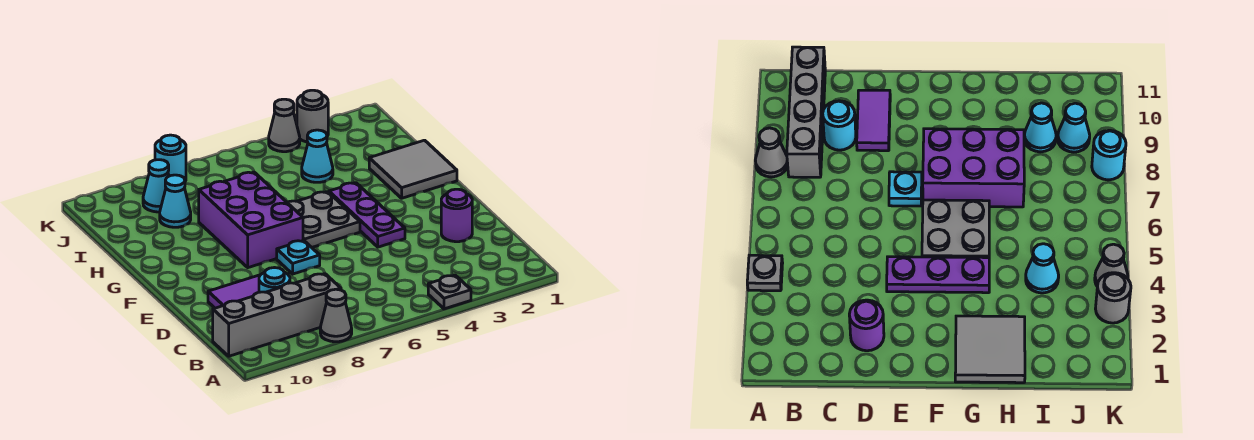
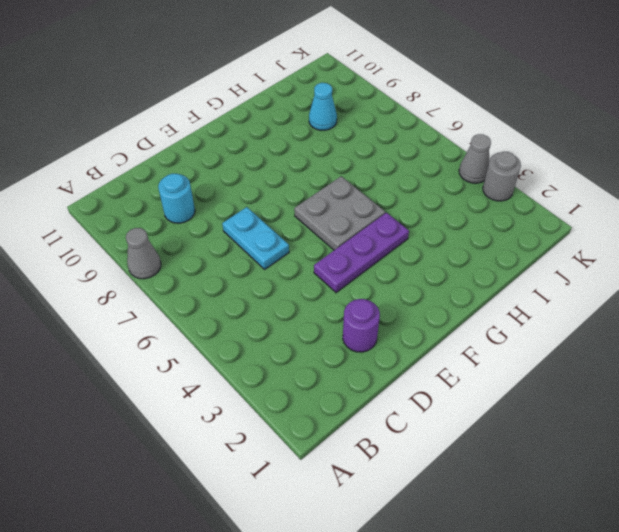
cyan plate D6:D7 level 1 -> none
none -> grey plate A4 level 1
none -> grey brick B8:B11 level 1
none -> purple tile D9:D10 level 1

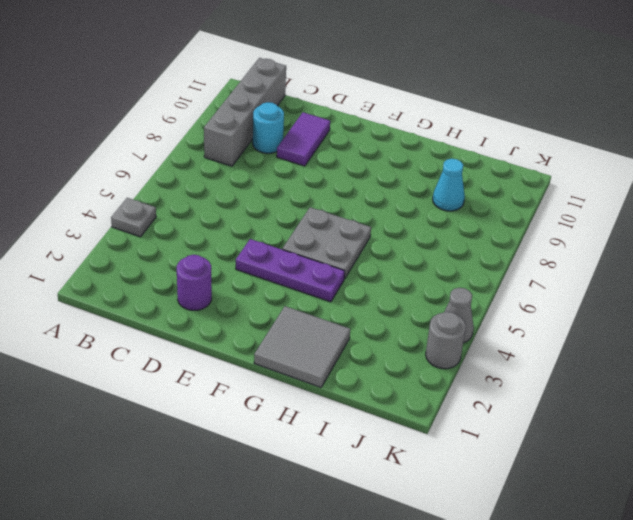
none -> grey cone A8 level 1
none -> cyan plate E7 level 1
none -> purple brick F7:H8 level 1

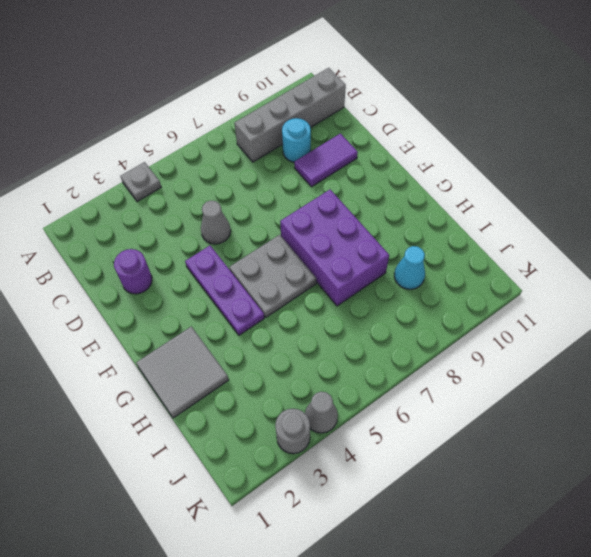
grey cone D5 level 1 -> grey cone A8 level 1
none -> cyan plate E7 level 1
none -> cyan cone I4 level 1
none -> cyan cone J9 level 1

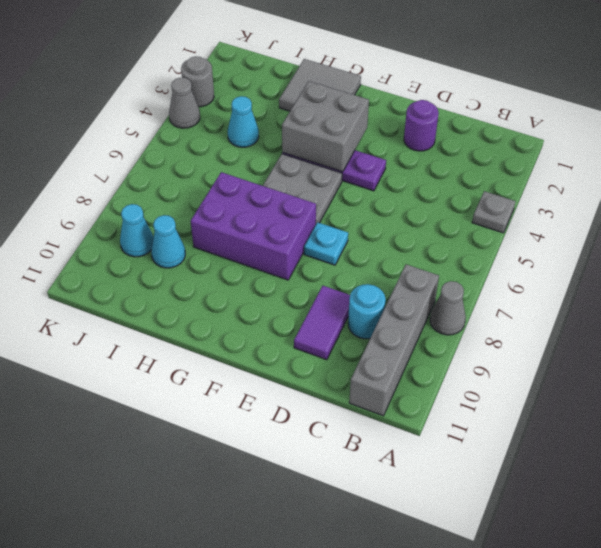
grey brick F3:G4 level 2 -> none
none -> cyan round brick K8 level 1

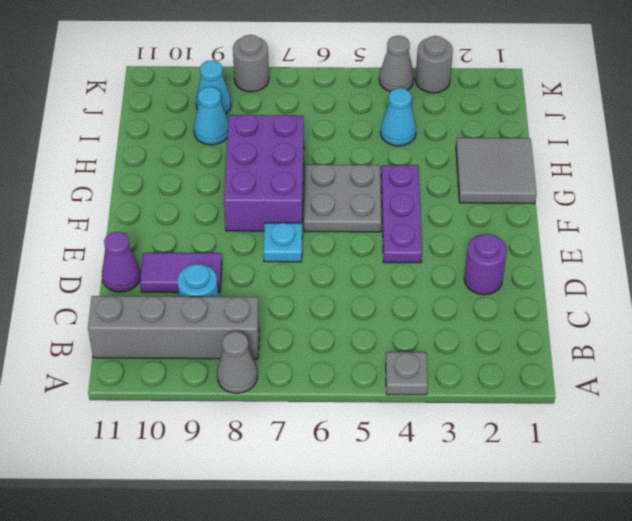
purple cone D11 level 1 -> none
grey round brick K8 level 1 -> cyan round brick K8 level 1

